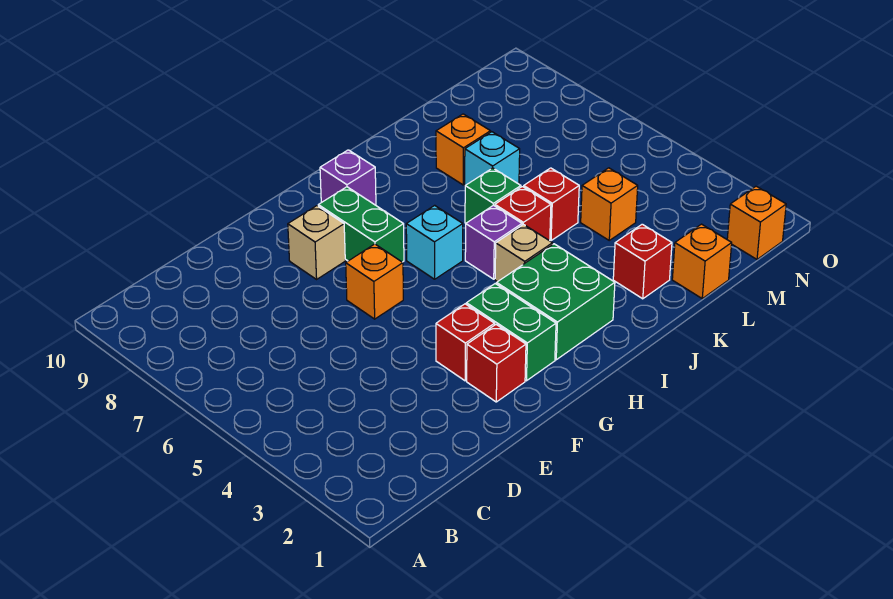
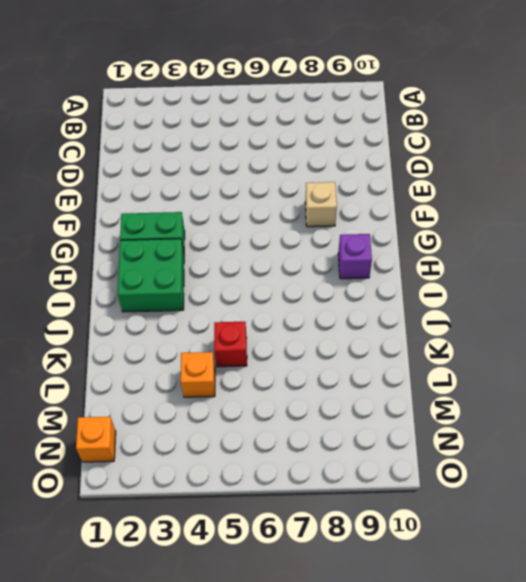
none -> red brick F2 level 1
none -> red brick F3 level 1
none -> orange brick F6 level 1

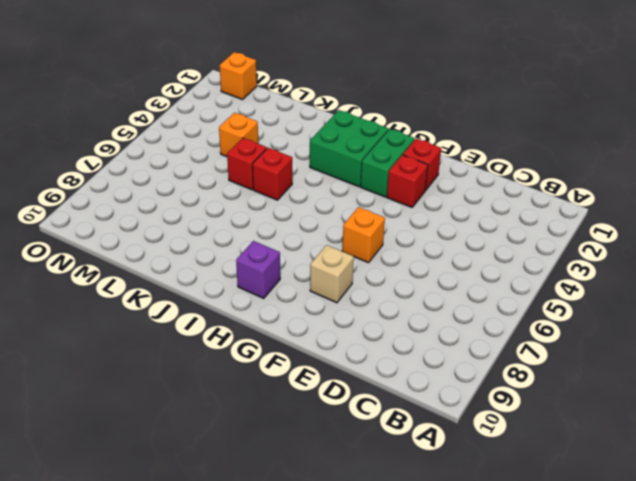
none -> green brick G7:G8 level 1
none -> cyan brick H6 level 1
none -> tan brick I4 level 1

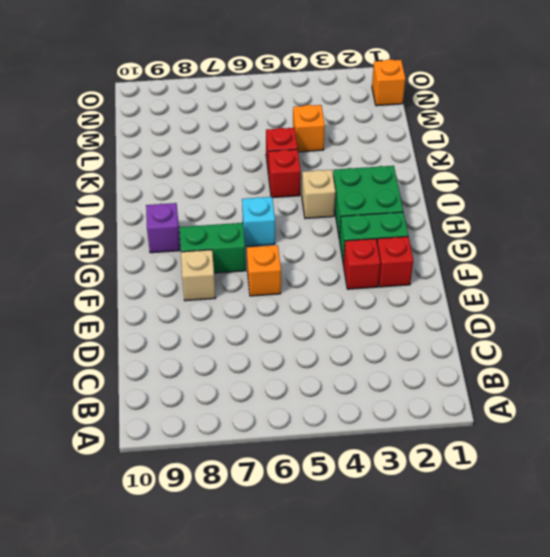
none -> purple brick I5 level 1
none -> green brick J6 level 1
none -> red brick K2 level 1

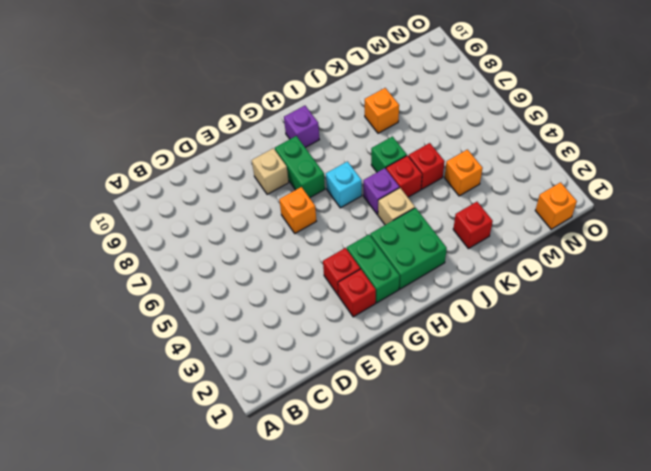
none -> cyan brick K7 level 1
none -> orange brick L1 level 1

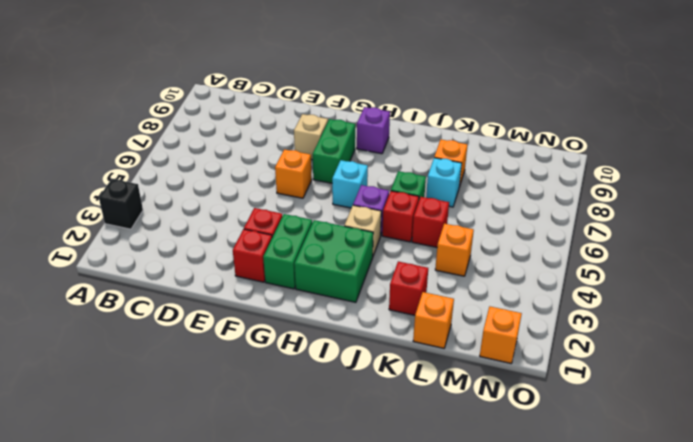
black brick A3 level 1 -> none

